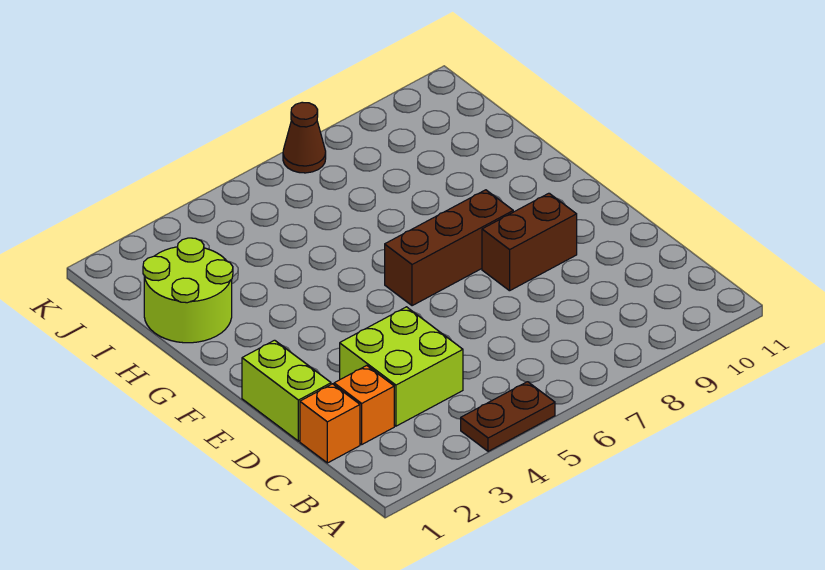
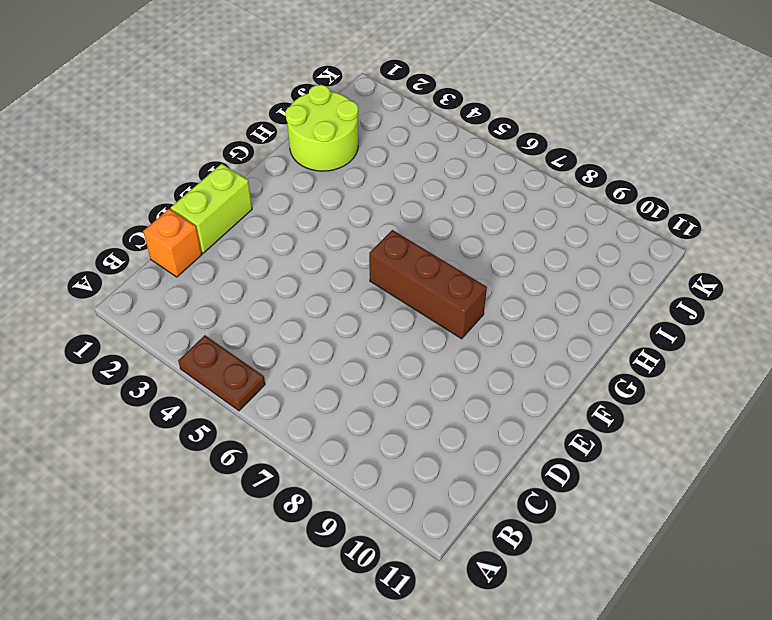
none -> orange brick C2 level 1
none -> lime brick C3:D4 level 1

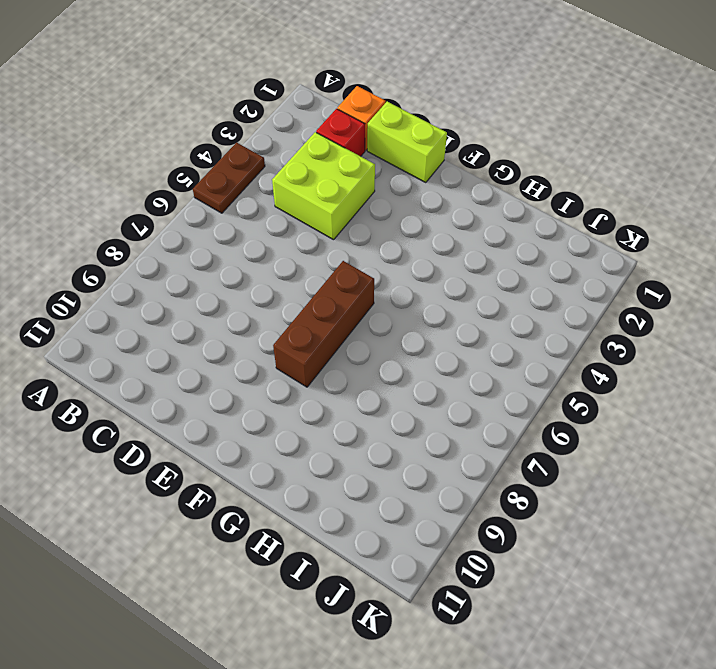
red brick C2 level 1 -> orange brick C2 level 1
none -> brown brick E8:E9 level 1
none -> lime round brick H1:I2 level 1

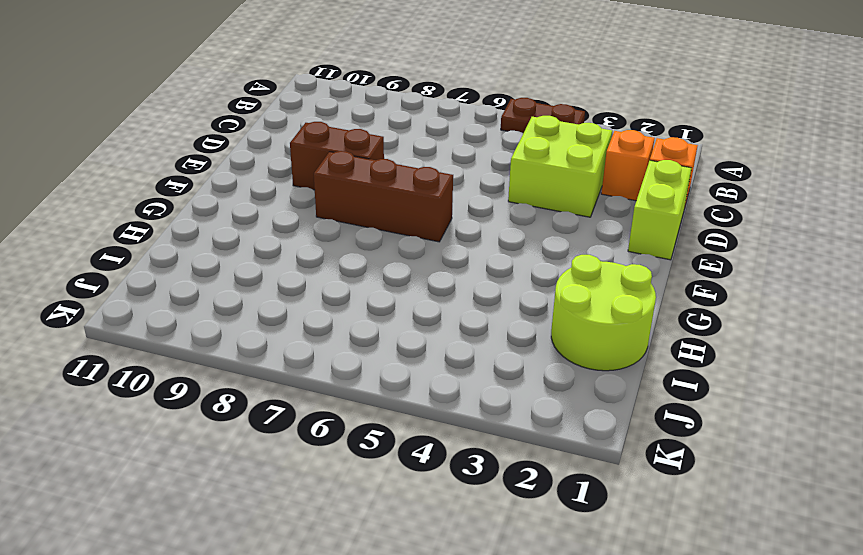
none -> brown cone K7 level 1

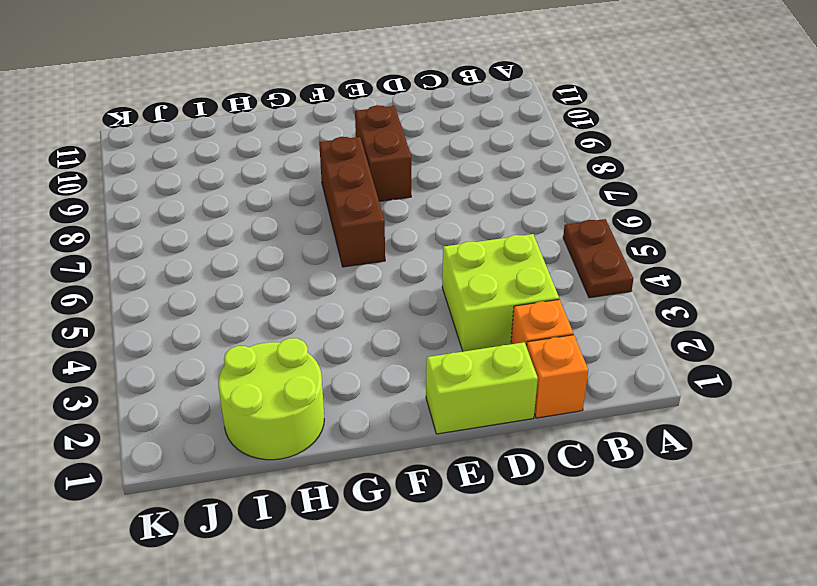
none -> brown cone K7 level 1

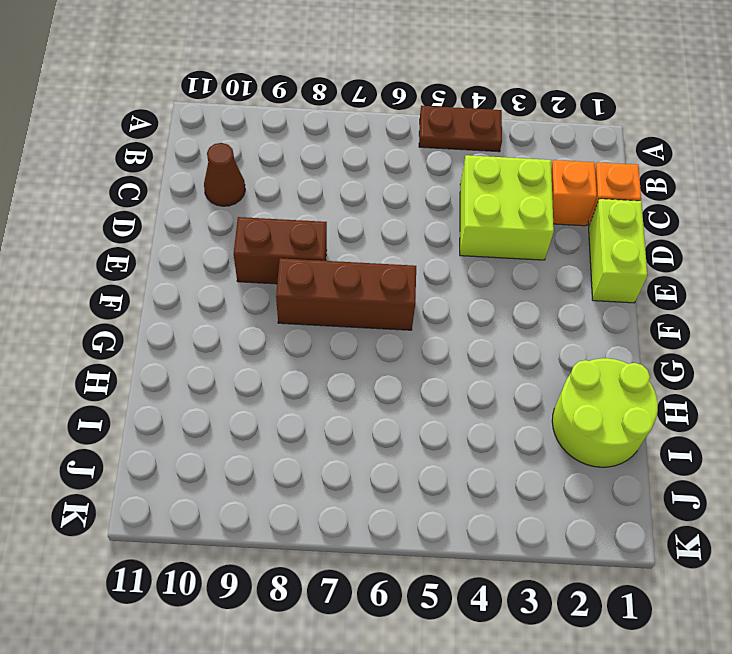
brown cone C10 level 1 -> brown cone K7 level 1

